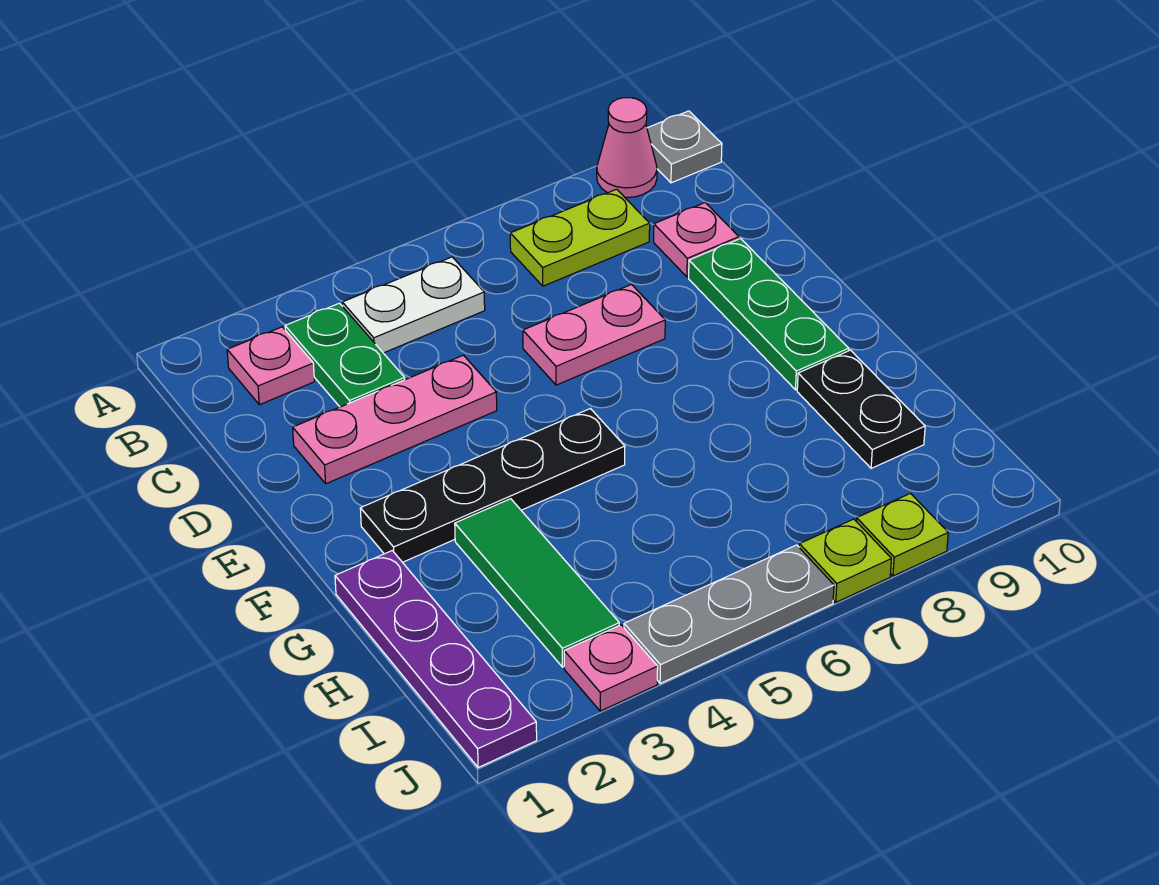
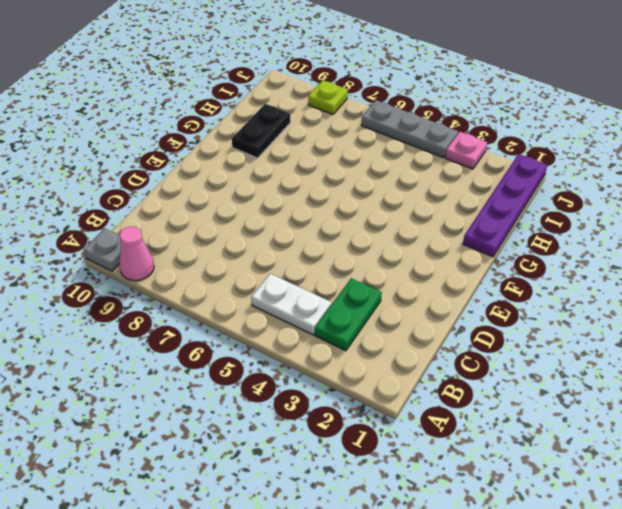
none -> pink plate B2 level 1
none -> lime plate B7:B8 level 1
none -> pink plate C9 level 1

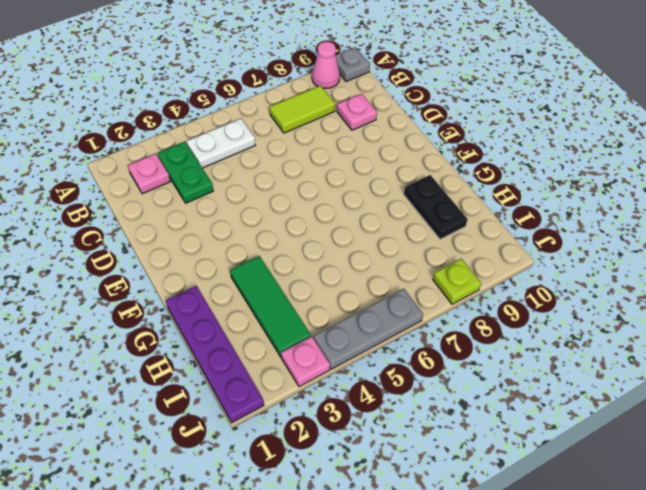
lime tile B7:B8 level 1 -> lime plate B7:B8 level 1
none -> pink plate D2:D4 level 1
none -> pink plate D6:D7 level 1
none -> green plate D9:F9 level 1

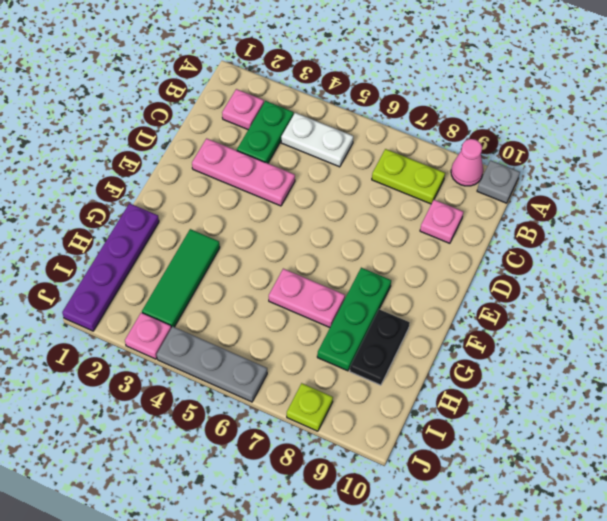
green plate F8:H8 level 1 -> green plate D9:F9 level 1
pink plate G6:G7 level 1 -> pink plate D6:D7 level 1
none -> black plate F2:F5 level 1
none -> lime plate J7 level 1

